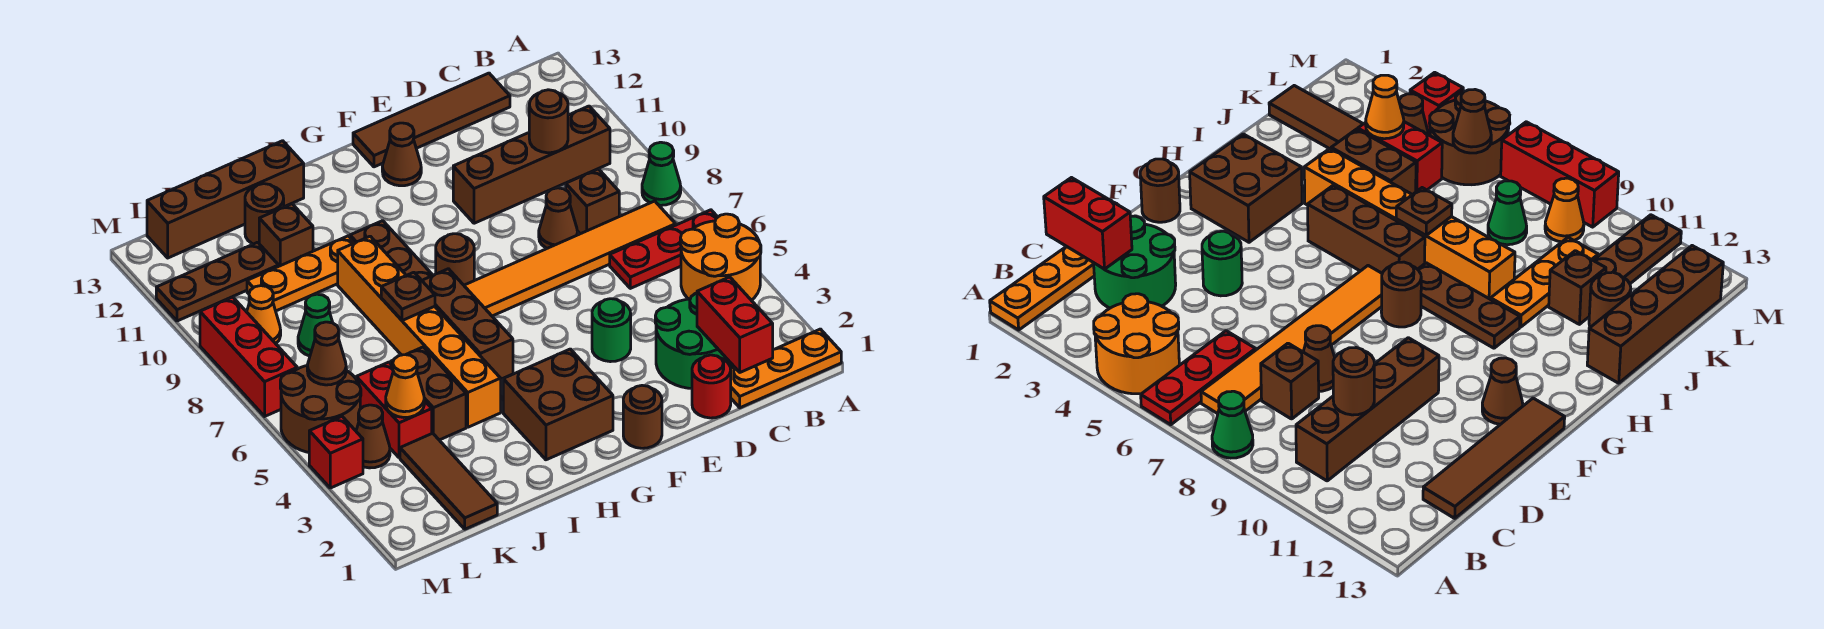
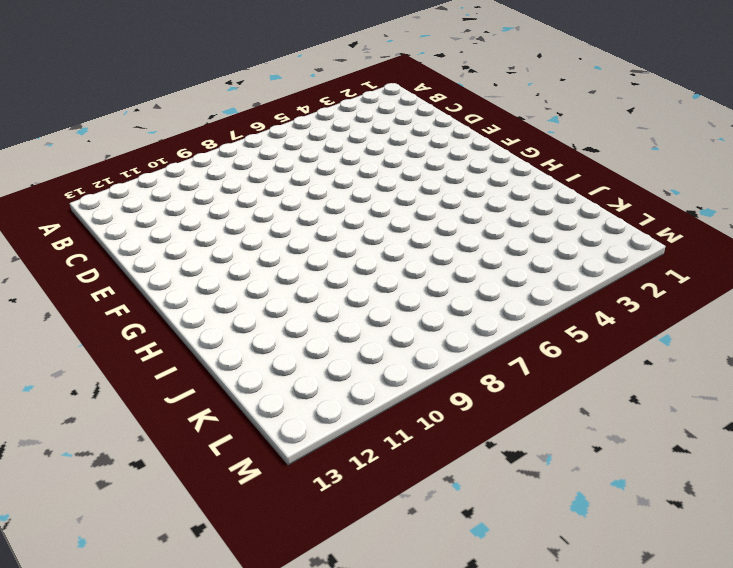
none -> orange plate A1:C1 level 1
none -> orange round brick A4:B5 level 1
none -> red plate A6:C6 level 1
none -> green cone A8 level 1

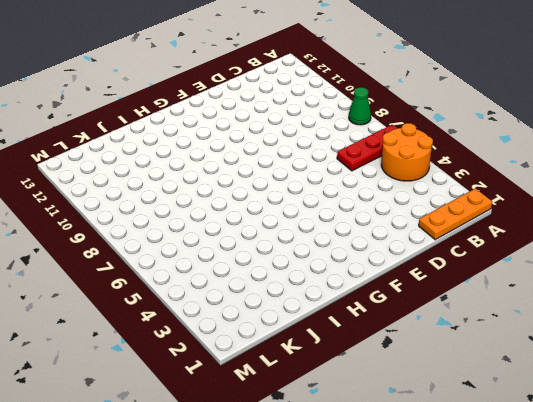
none -> orange tile B7:G7 level 1
none -> brown brick B10:E10 level 1
none -> green round brick C2:D3 level 1
none -> brown brick C8 level 1

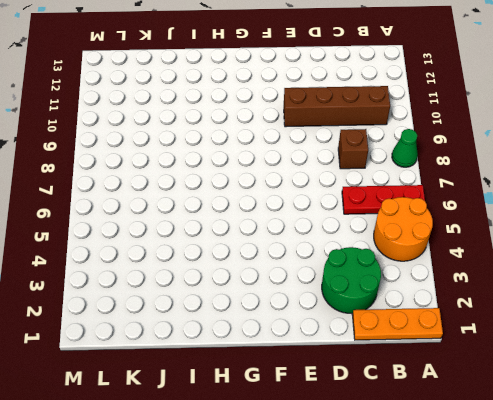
none -> orange tile B7:G7 level 1
none -> brown tile C13:F13 level 1
none -> red round brick D1 level 1
none -> brown cone D8 level 1

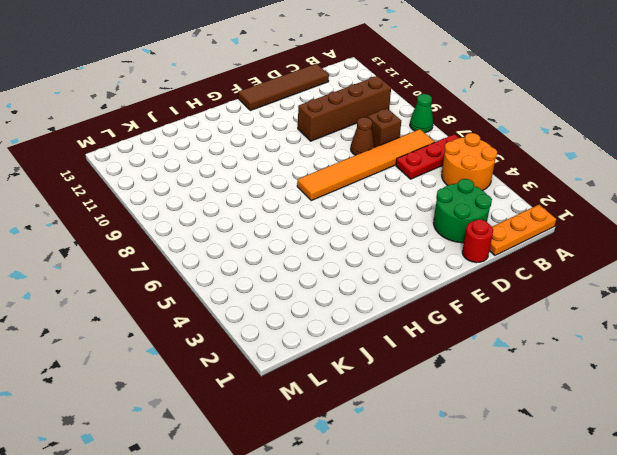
none -> green round brick E4 level 1
none -> brown round brick F1 level 1
none -> brown cone F12 level 1
none -> brown brick G2:H3 level 1

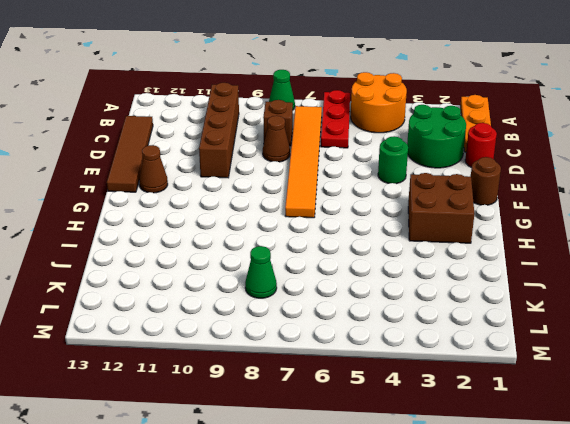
none -> brown round brick G8 level 1
none -> brown brick H5:H7 level 1
none -> brown plate H8:H10 level 1
none -> orange brick I4:I9 level 1

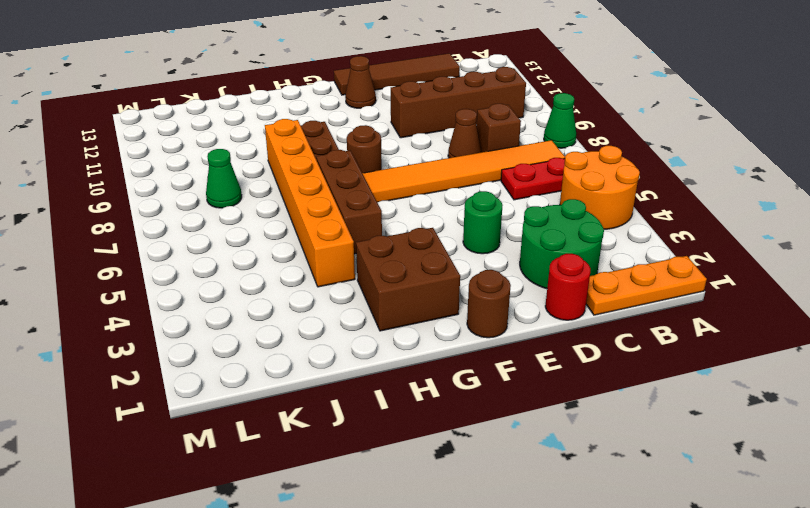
none -> orange plate I10:K10 level 1
none -> brown brick I13:L13 level 1
none -> brown brick J4:J5 level 1
none -> brown brick J11 level 1

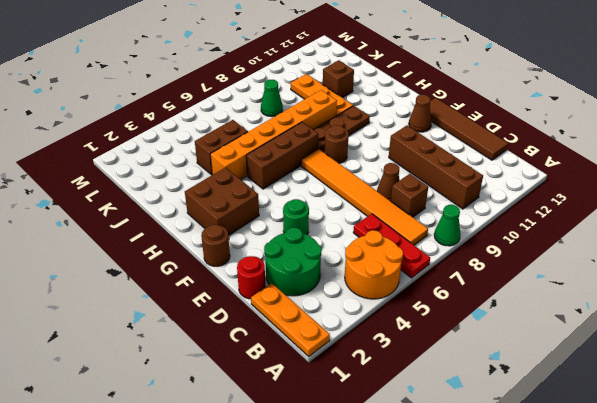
none -> brown brick I13:L13 level 1
none -> brown round brick J12 level 1
none -> brown tile K1:K3 level 1
none -> red brick K4:K5 level 1

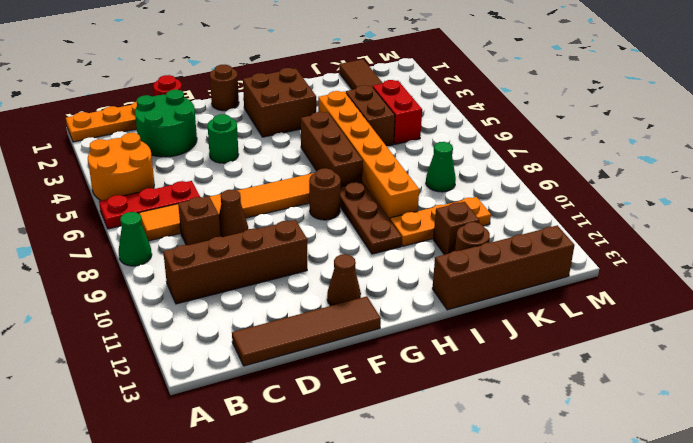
none -> brown plate K11:M11 level 1
none -> brown cone L4 level 1
none -> brown round brick L5:M6 level 1
none -> orange cone L9 level 1

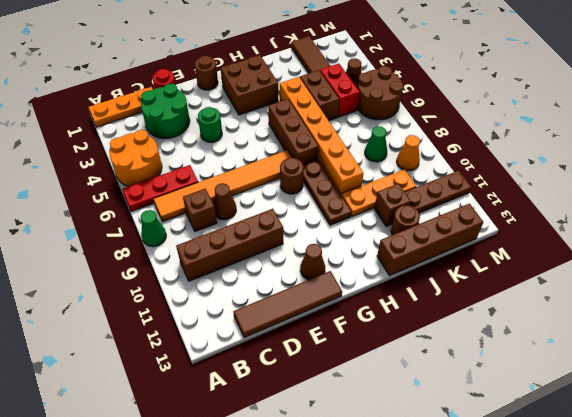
none -> red brick M4 level 1
none -> red brick M7:M9 level 1
none -> red brick C1:C2 level 2
none -> brown round brick C10 level 2

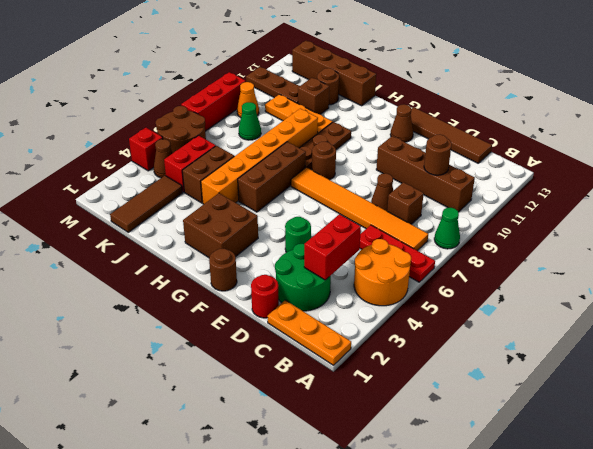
red brick C3:C4 level 2 -> red brick C1:C2 level 2
none -> brown plate I7 level 2
none -> orange cone K4 level 2
none -> brown cone L6 level 2

